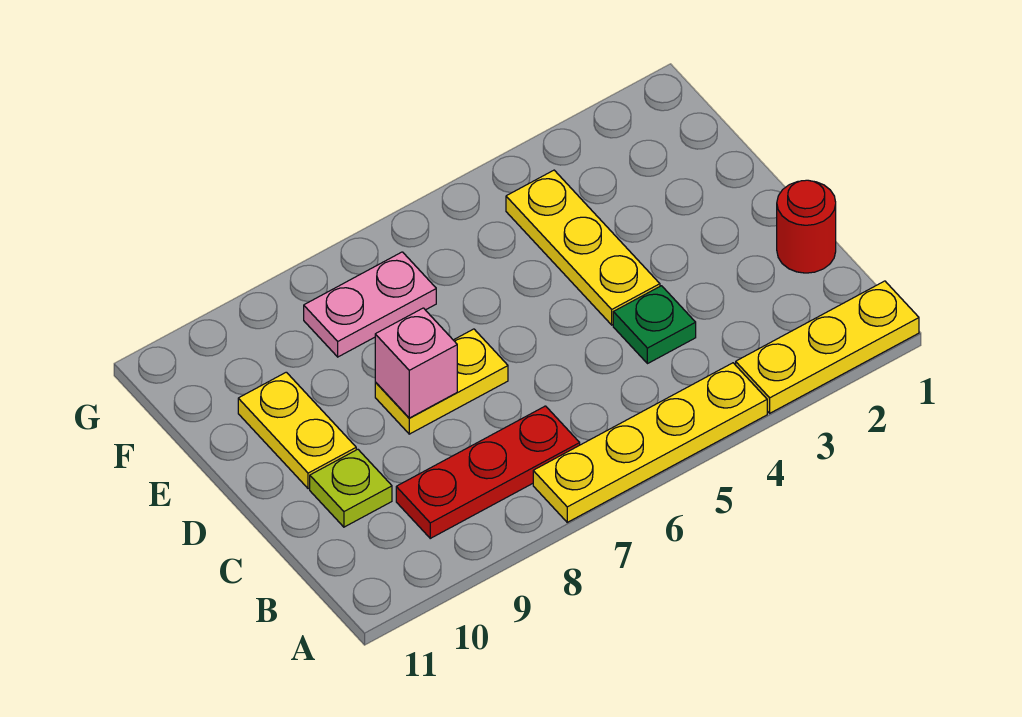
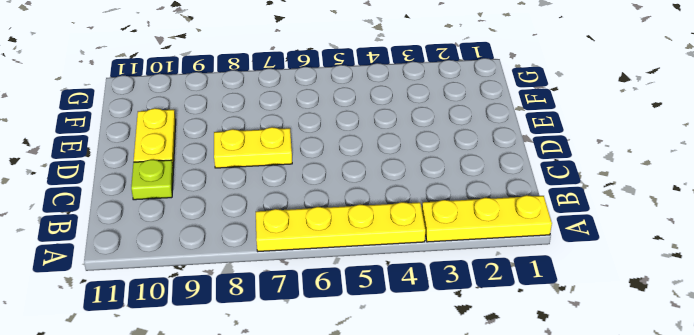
none -> red plate B7:B9 level 1
none -> red round brick C1 level 1

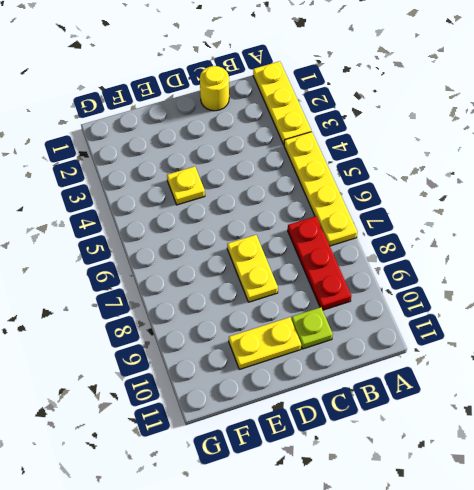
yellow round brick C1 level 1 -> red round brick C1 level 1
yellow plate E4 level 1 -> yellow plate D4:F4 level 1
none -> green plate C4 level 1
none -> pink plate F7:F8 level 1

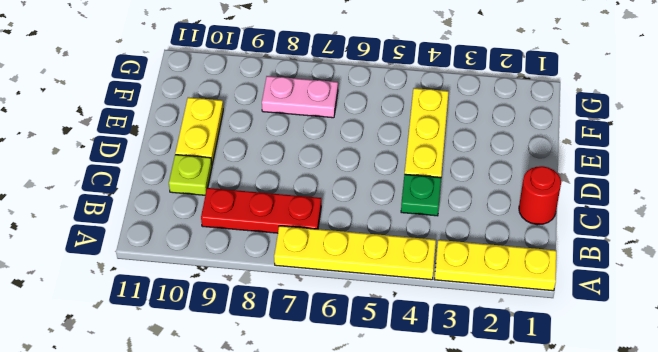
none -> yellow plate D7:D8 level 1
none -> pink brick D8 level 2

